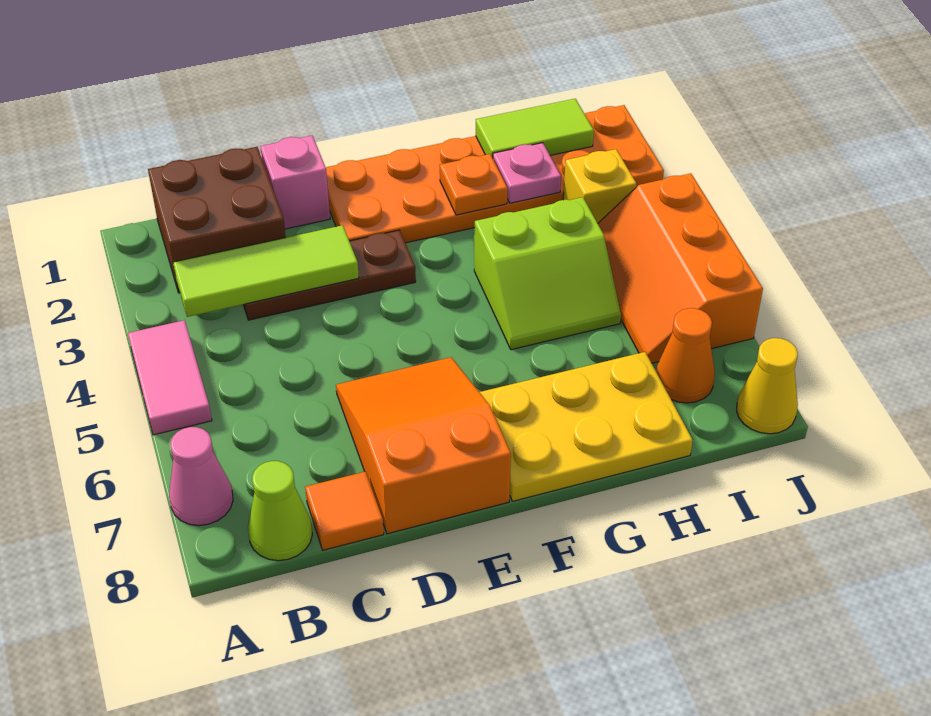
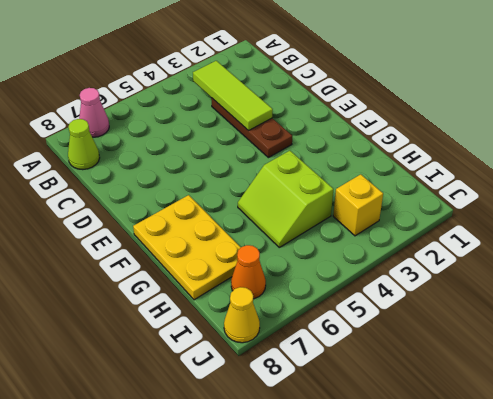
none -> pink tile A4:A5 level 1
none -> brown brick B1:C2 level 1
none -> orange tile C8 level 1

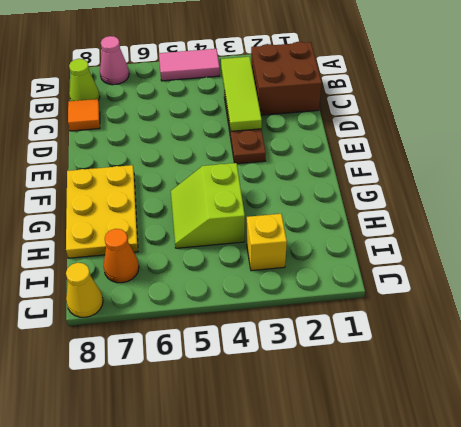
none -> pink brick D1 level 1
none -> orange slope D6:E8 level 1 top 8
none -> orange plate E1:J2 level 1

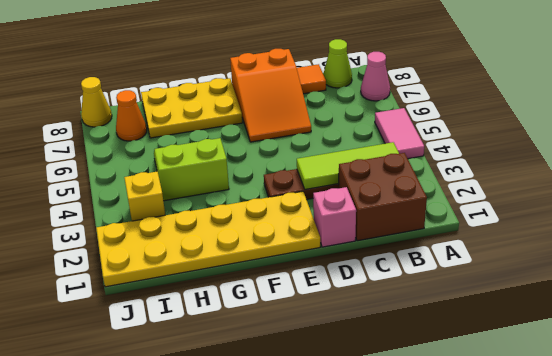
yellow plate E1:J2 level 1 -> orange plate E1:J2 level 1
none -> orange slope I4:J6 level 1 top J
none -> orange plate G2 level 2
none -> lime tile H1:I1 level 2

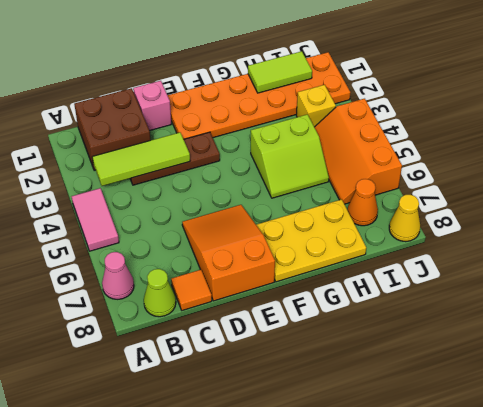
none -> orange plate G2 level 2
none -> pink plate H2 level 2

